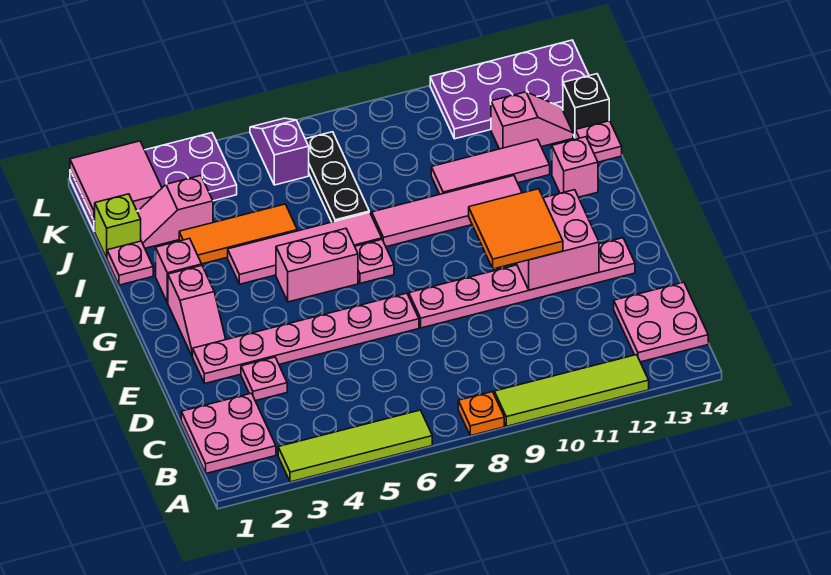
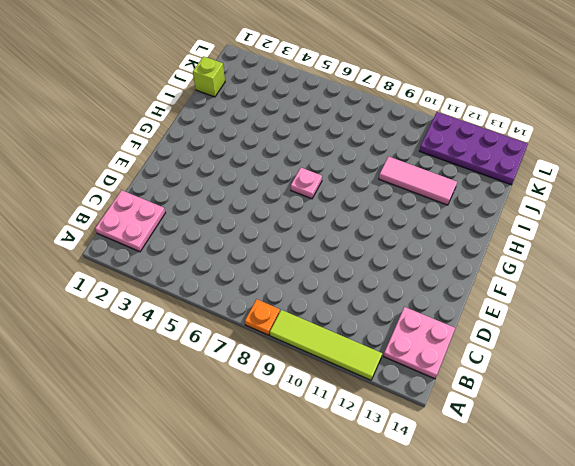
none -> lime tile A3:A6 level 1
none -> pink plate D3 level 1
none -> pink plate E2:E7 level 1
none -> pink plate E8:E13 level 1

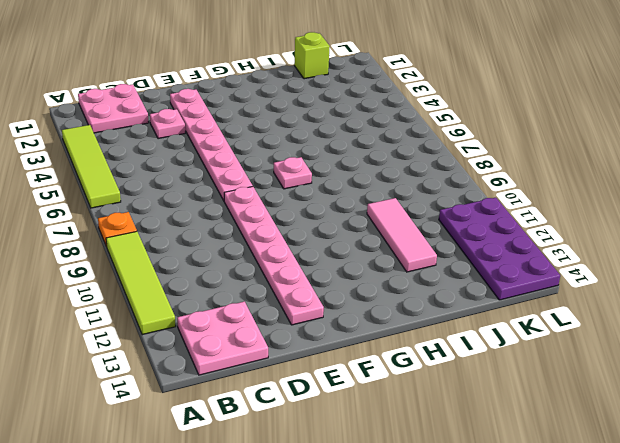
none -> pink slope F2:G2 level 1 top G
none -> pink brick G5:G6 level 1
none -> pink brick H2 level 1
none -> pink tile H4:H7 level 1

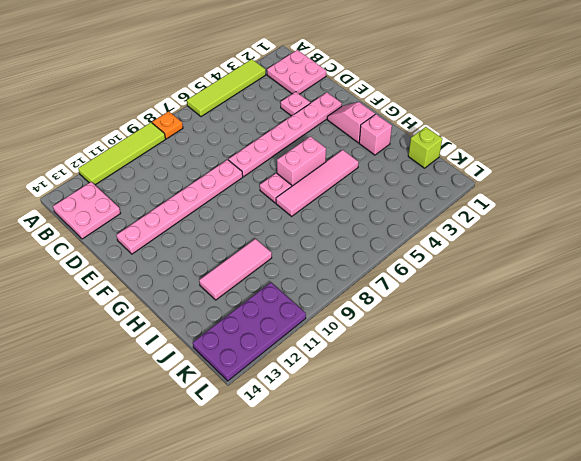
none -> pink tile H8:H11 level 1
none -> pink brick H13 level 1
none -> pink plate I1 level 1
none -> orange tile I3:I5 level 1

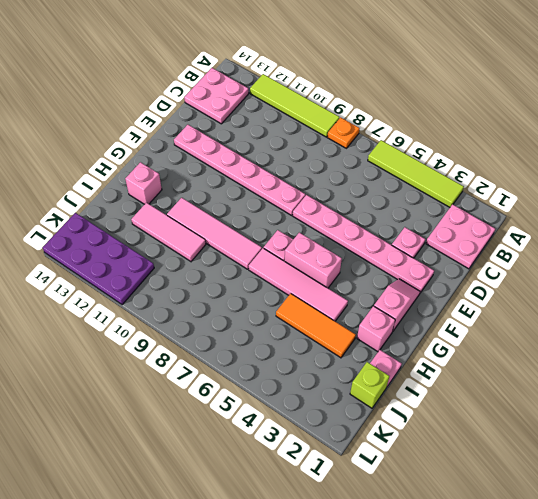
none -> black plate I7:K7 level 1
none -> pink plate I14 level 1
none -> pink slope J2:J3 level 1 top 3
none -> pink slope J12:J13 level 1 top 12

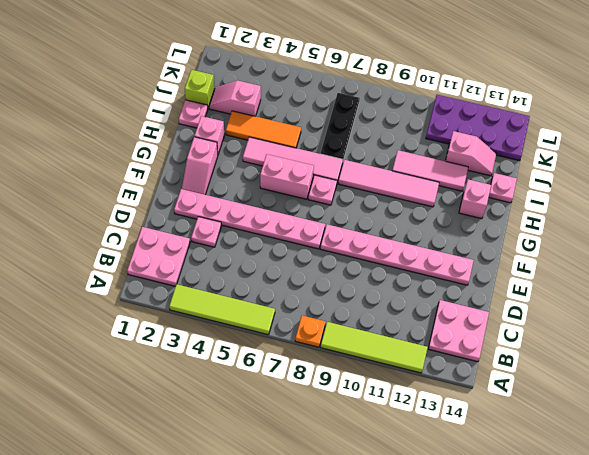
none -> black brick J14 level 1
none -> purple plate K1:L4 level 1
none -> purple slope K6:L6 level 1 top K
none -> pink brick E11:F12 level 2

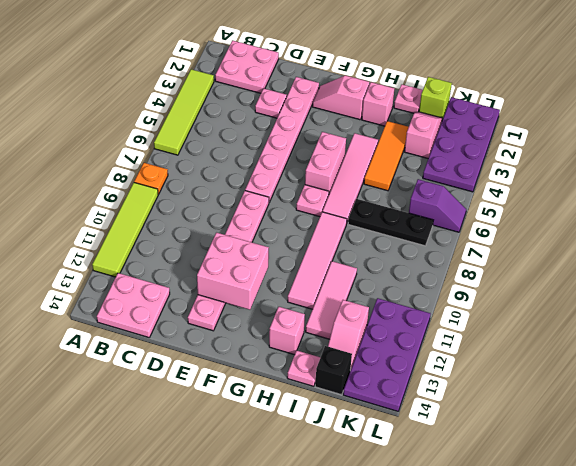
none -> pink tile K1:L2 level 2
none -> orange tile E10:F11 level 3

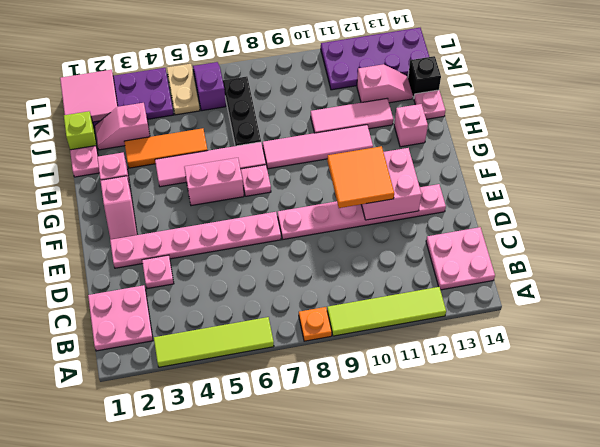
tan plate K5:L5 level 1 -> none

